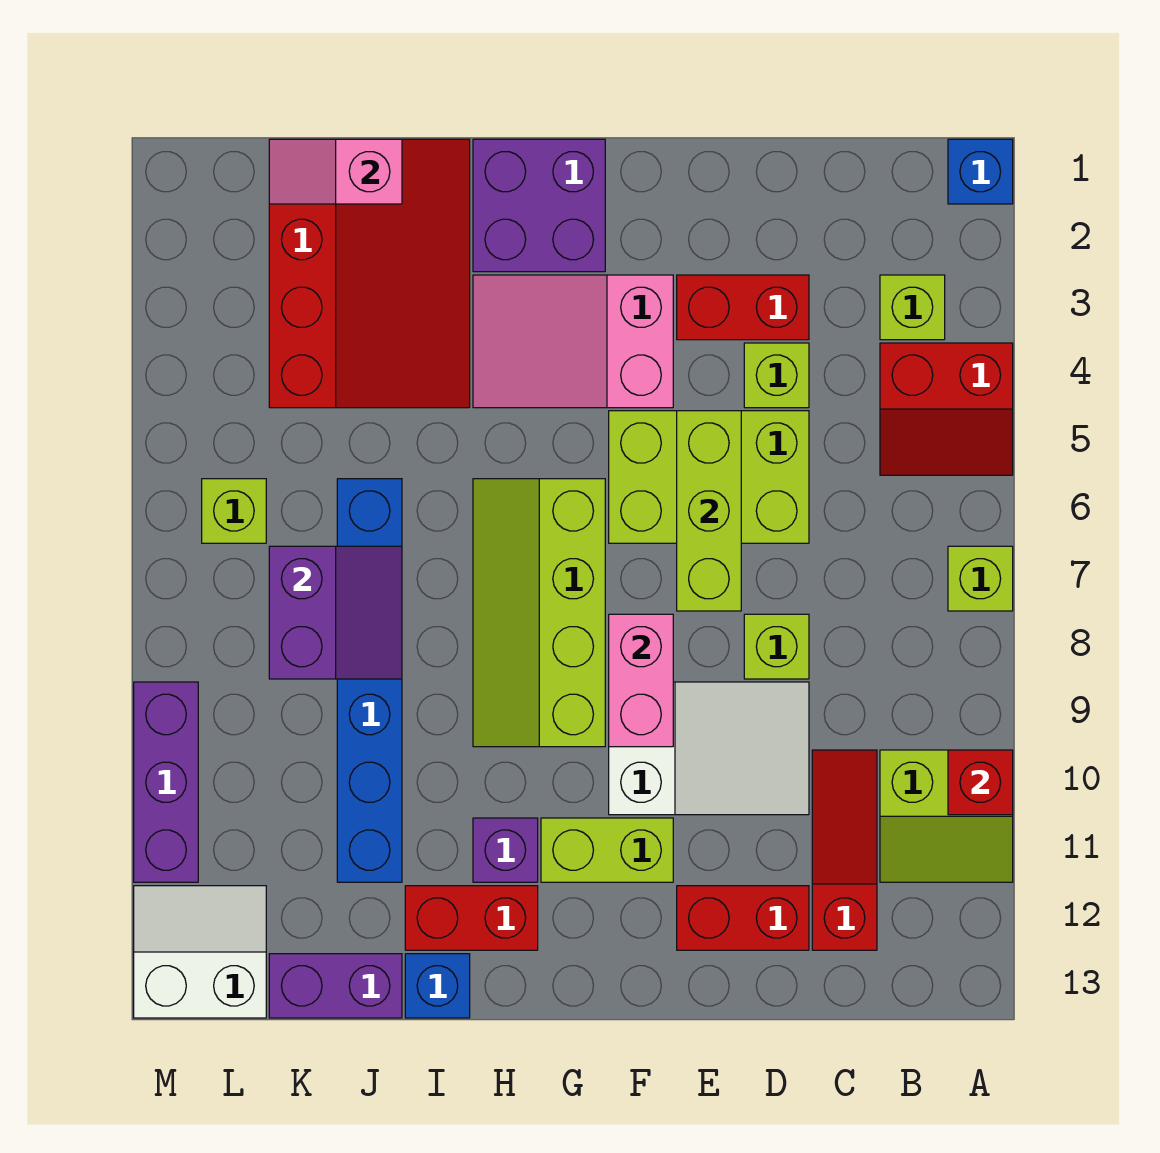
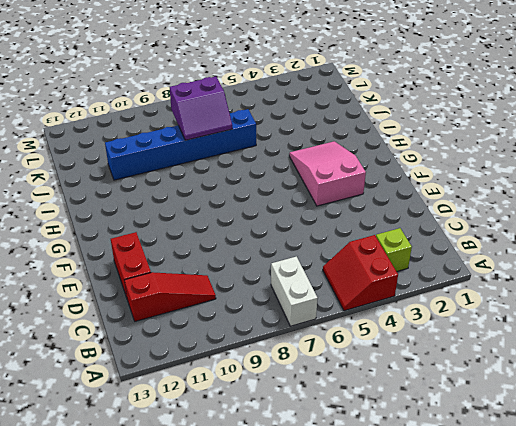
white brick A7:B7 level 1 -> lime brick A7 level 1
none -> blue brick A1 level 1
none -> lime slope A10:B11 level 1 top 10
none -> red brick D3:E3 level 1
none -> lime brick D4 level 1

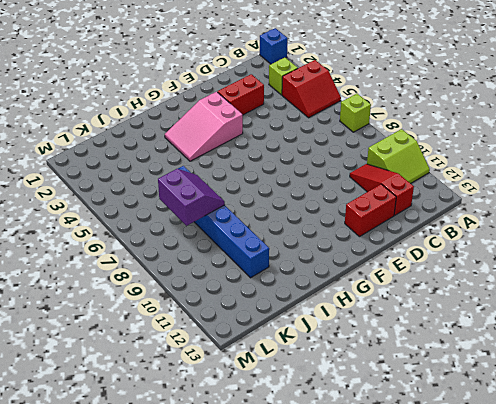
none -> lime brick D4 level 1
none -> lime brick D5:F6 level 1
none -> lime brick D8 level 1
none -> white slope D9:F10 level 1 top F

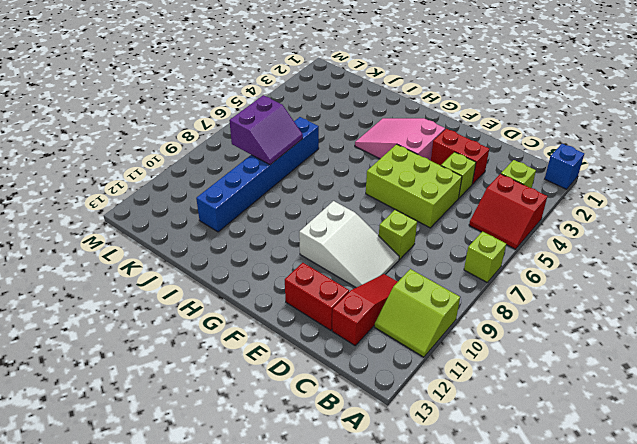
none -> lime brick F11:G11 level 1
none -> purple brick G1:H2 level 1
none -> lime slope G6:H9 level 1 top G
none -> purple brick H11 level 1

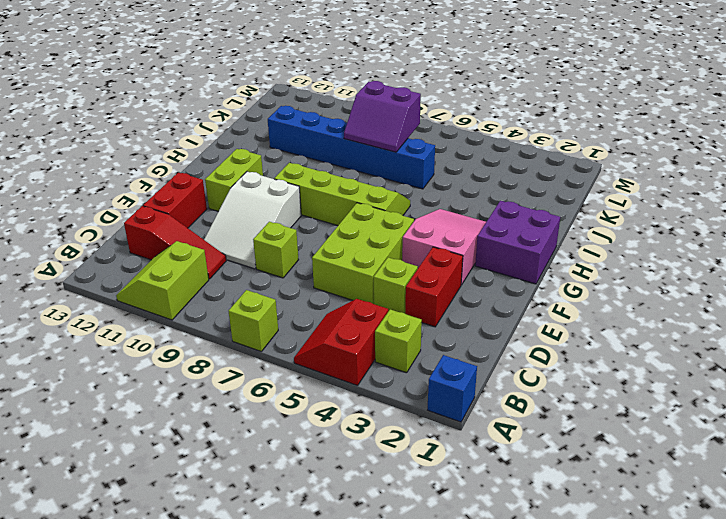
none -> purple brick H11 level 1
none -> red brick H12:I12 level 1
none -> red slope I1:K4 level 1 top K
none -> blue brick I13 level 1

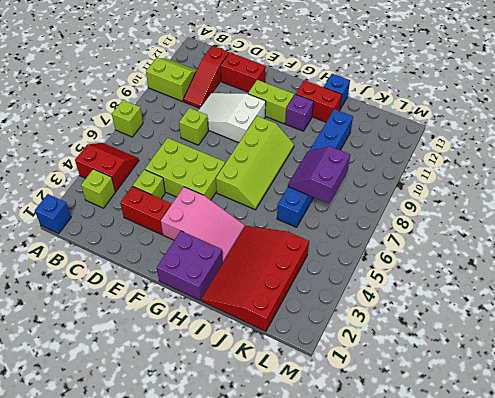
none -> purple brick J13:K13 level 1
none -> lime brick L6 level 1
none -> white slope L12:M13 level 1 top 13
none -> purple brick M9:M11 level 1

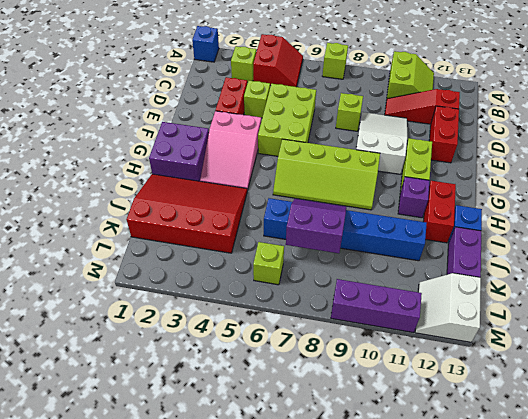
none -> red brick A10 level 2
none -> lime brick E5:E7 level 2
none -> pink brick F8:F9 level 2
none -> pink slope J1:K1 level 2 top J

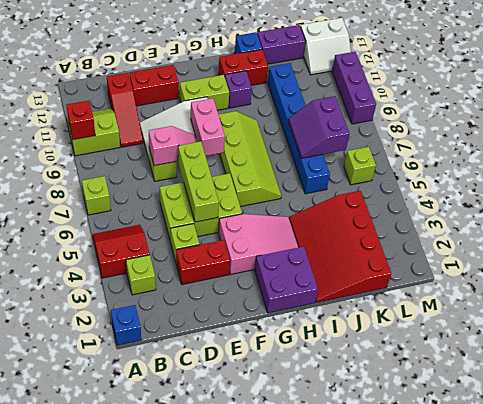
pink slope D8:E8 level 2 top D -> pink slope J1:K1 level 2 top J

